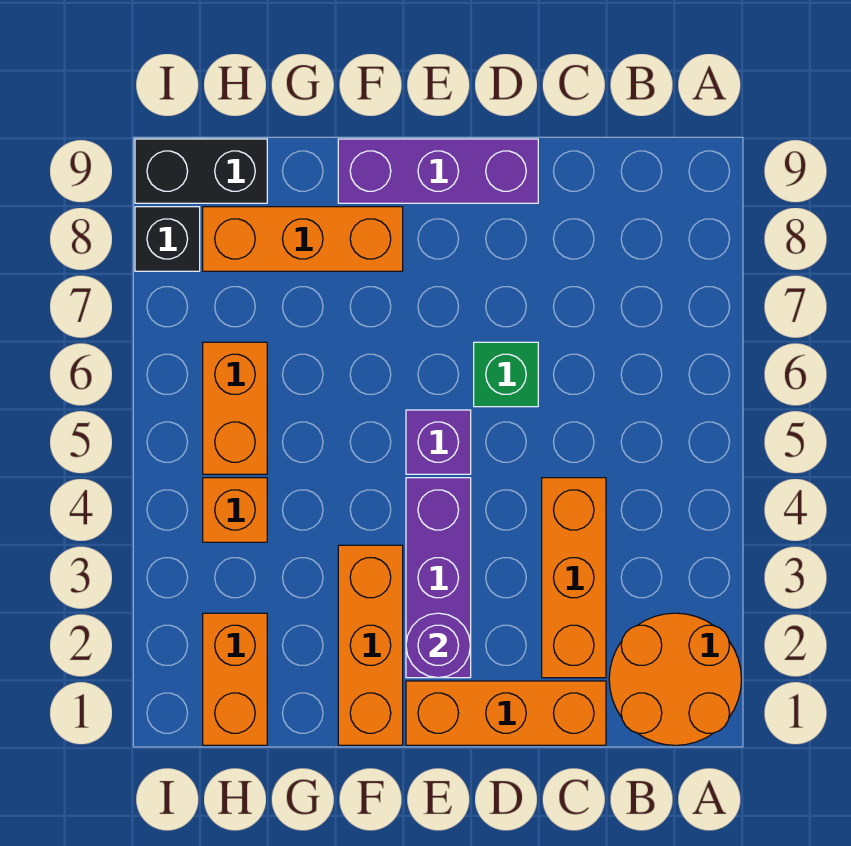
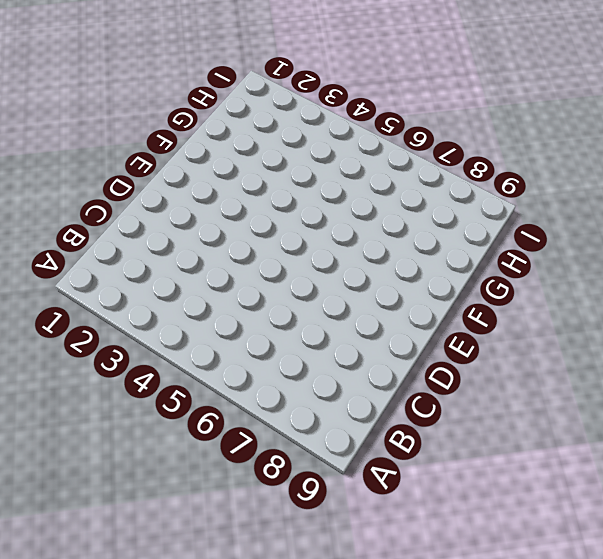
none -> orange round brick A1:B2 level 1
none -> orange brick C1:E1 level 1
none -> orange brick C2:C4 level 1

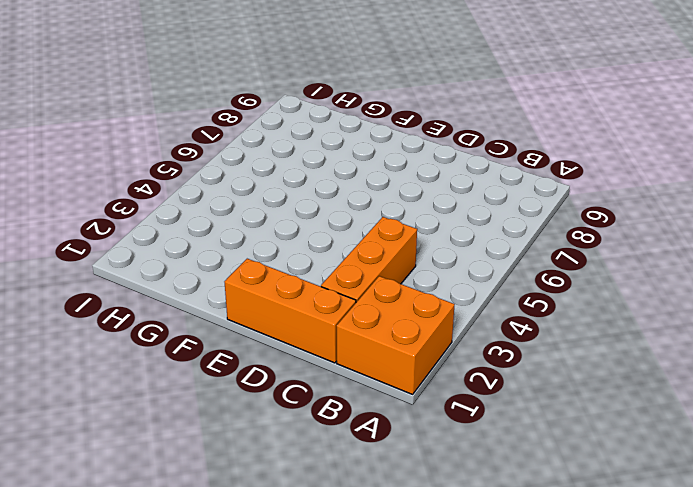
orange brick A1:B2 level 1 -> orange round brick A1:B2 level 1
none -> green brick D6 level 1
none -> purple brick D9:F9 level 1
none -> purple brick E2:E4 level 1

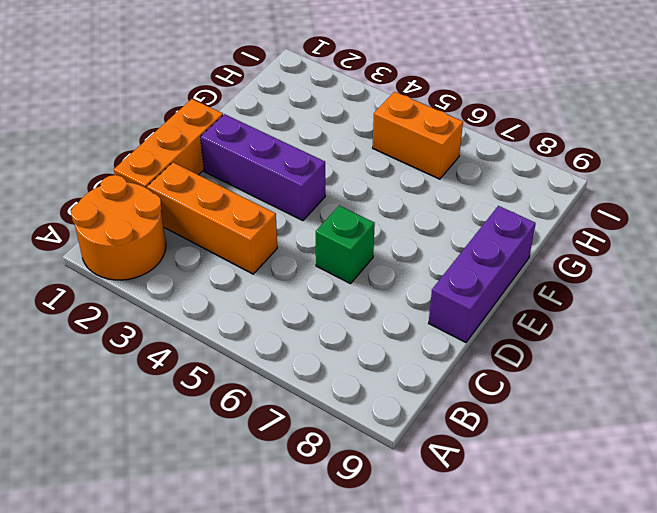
none -> purple brick E5 level 1
none -> orange brick F1:F3 level 1
none -> orange brick F8:H8 level 1

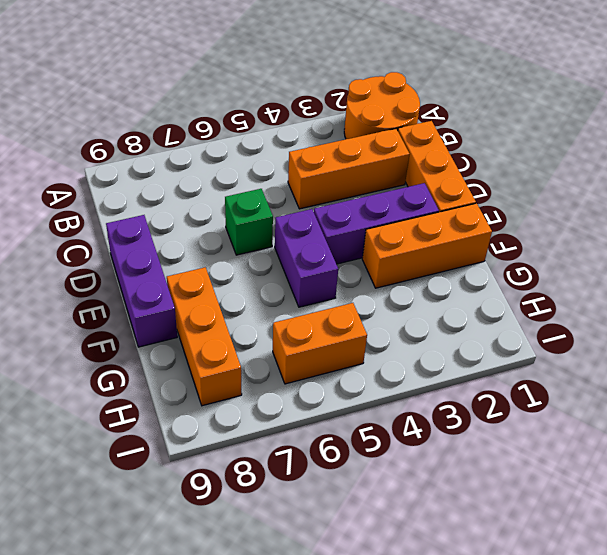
purple brick E5:F5 level 1 -> purple brick E5 level 1
none -> orange brick H1:H2 level 1
none -> orange brick H4 level 1
none -> black brick H9:I9 level 1

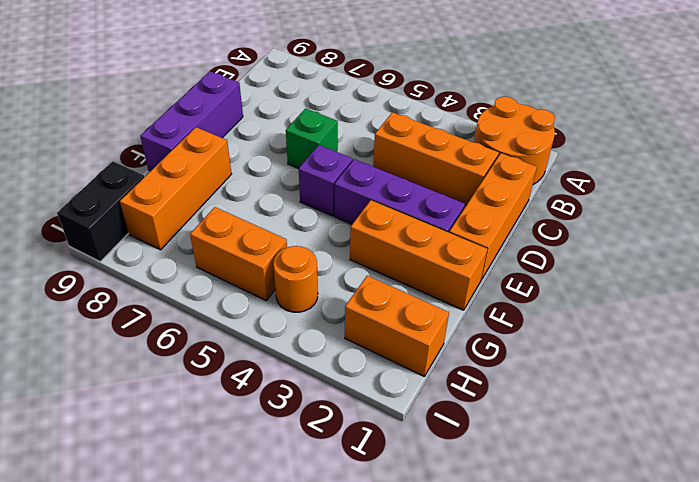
orange round brick H4 level 1 -> orange brick H4 level 1
none -> black brick I8 level 1
none -> purple round brick E2 level 2

